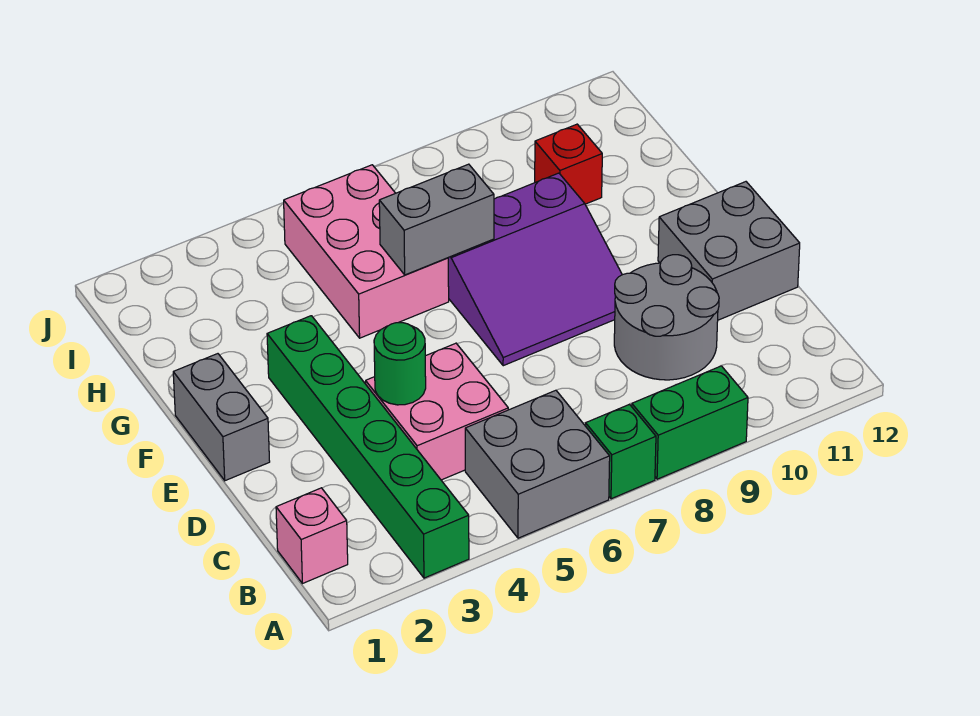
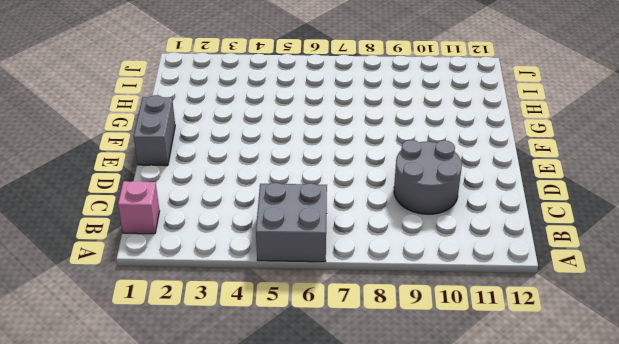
none -> green brick A3:F3 level 1
none -> green brick A7 level 1
none -> green brick A8:A9 level 1

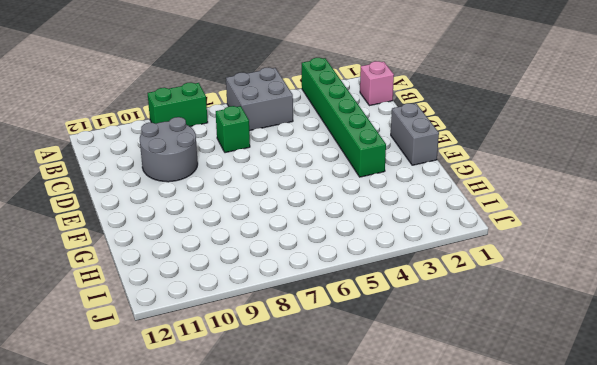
green brick C7 level 1 -> green brick A7 level 1
none -> pink brick C4:D5 level 1
none -> grey brick D11:E12 level 1
none -> purple slope E7:G9 level 1 top G

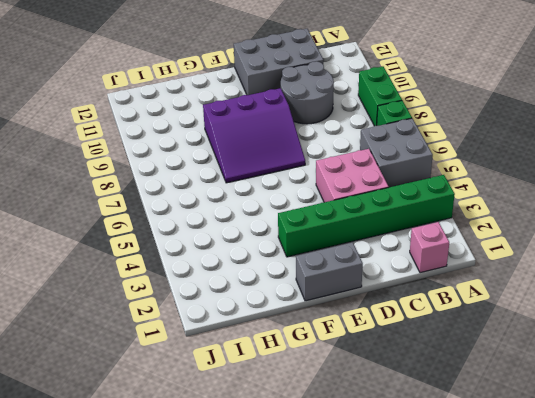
grey brick C11:E12 level 1 -> grey brick D11:E12 level 1
purple slope E7:G9 level 1 top 9 -> purple slope E7:G9 level 1 top G
none -> pink brick G5:I6 level 1
none -> red brick H10 level 1
none -> green round brick D4 level 2

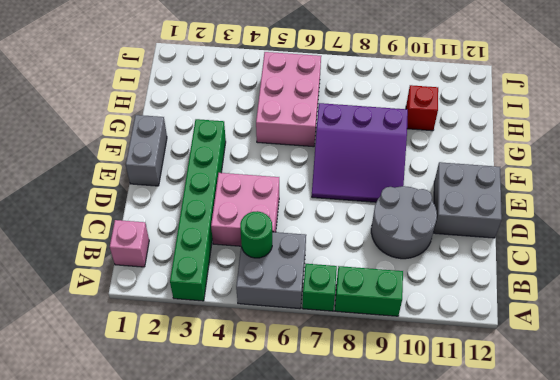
green round brick B5 level 2 -> green round brick D4 level 2
none -> grey brick G6:G7 level 2

